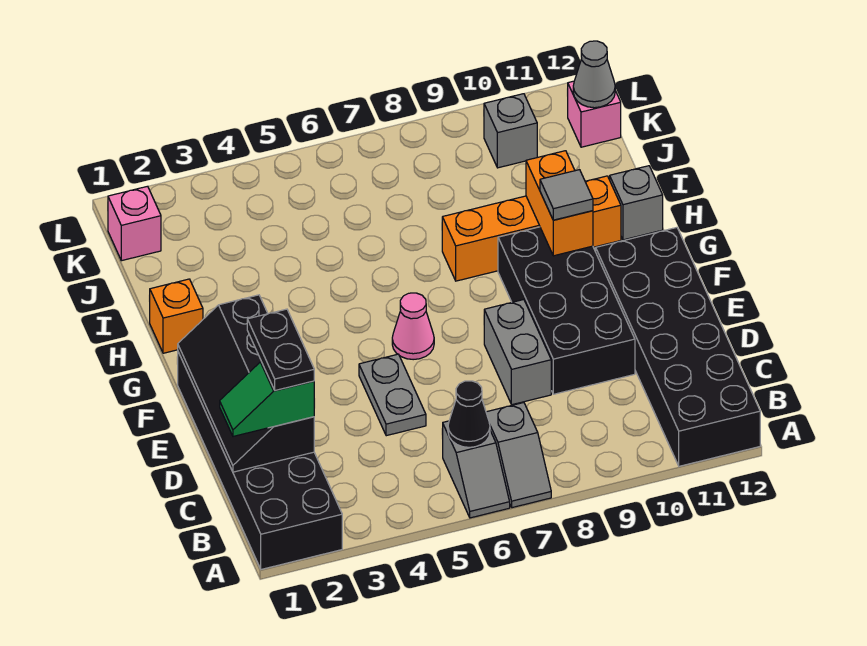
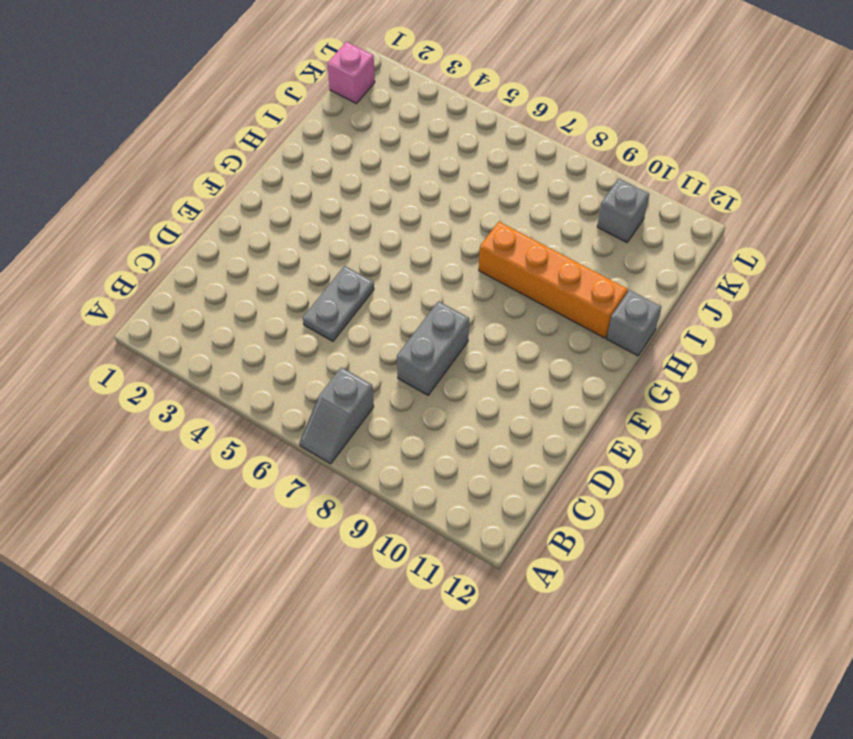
none -> black brick A1:F2 level 1
none -> grey slope A6:B6 level 1 top B
none -> black brick A11:F12 level 1

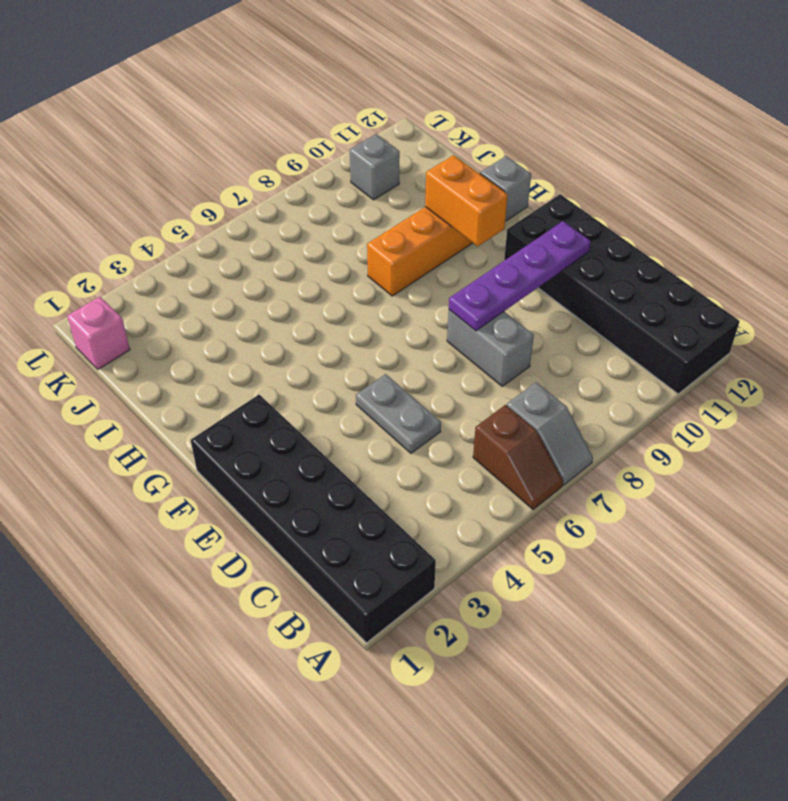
brown slope A6:B6 level 1 top B -> grey slope A6:B6 level 1 top B
purple plate E8:E11 level 2 -> none
none -> black brick D9:G10 level 1
none -> pink cone F6 level 1
none -> orange brick H1 level 1

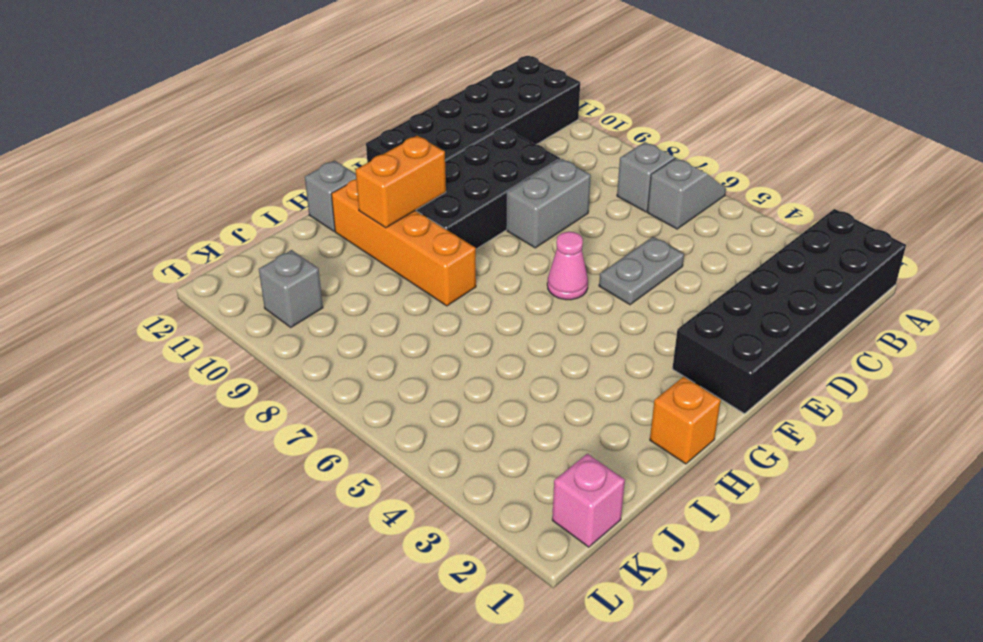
none -> pink brick K12 level 1
none -> black cone B6 level 2
none -> black slope C1:F2 level 2 top 2

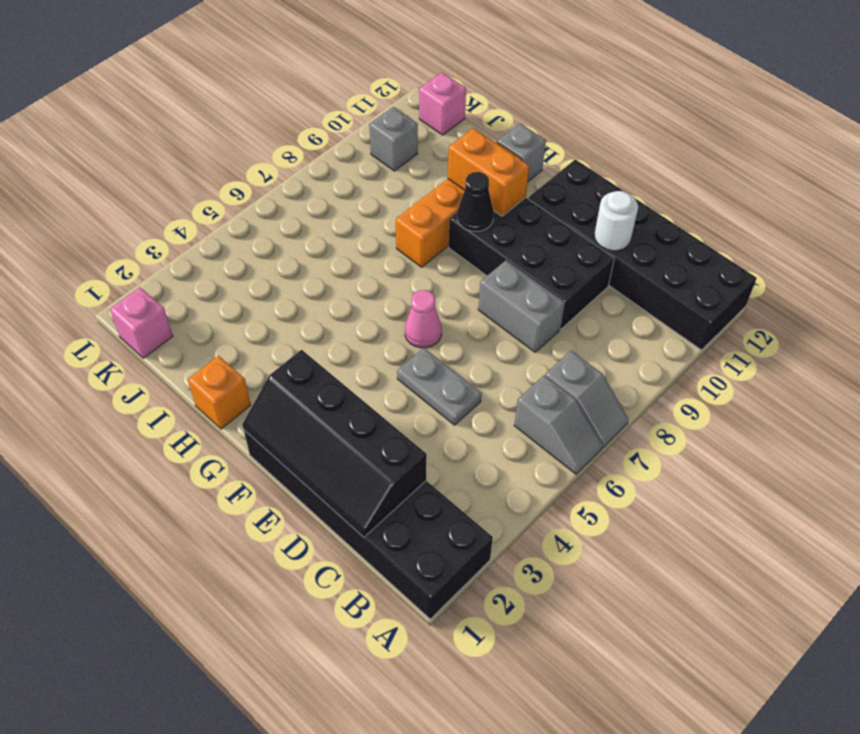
white round brick D11 level 2 -> none
black cone G9 level 2 -> black cone B6 level 2
none -> grey cone K12 level 2
none -> green slope C1:C2 level 3 top 2
none -> grey tile G10 level 3

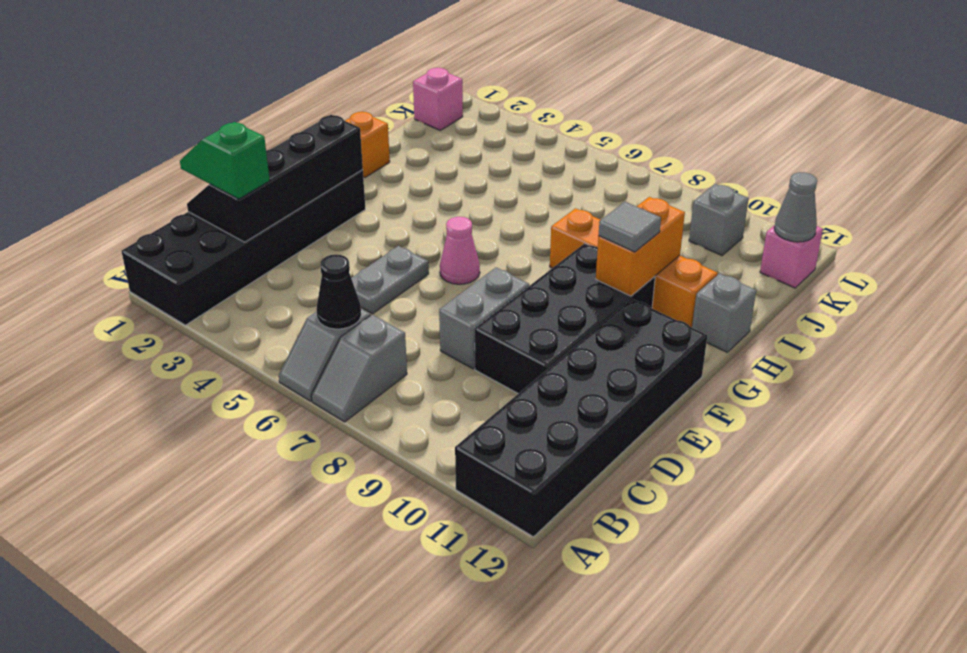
none -> black plate C2:D2 level 4

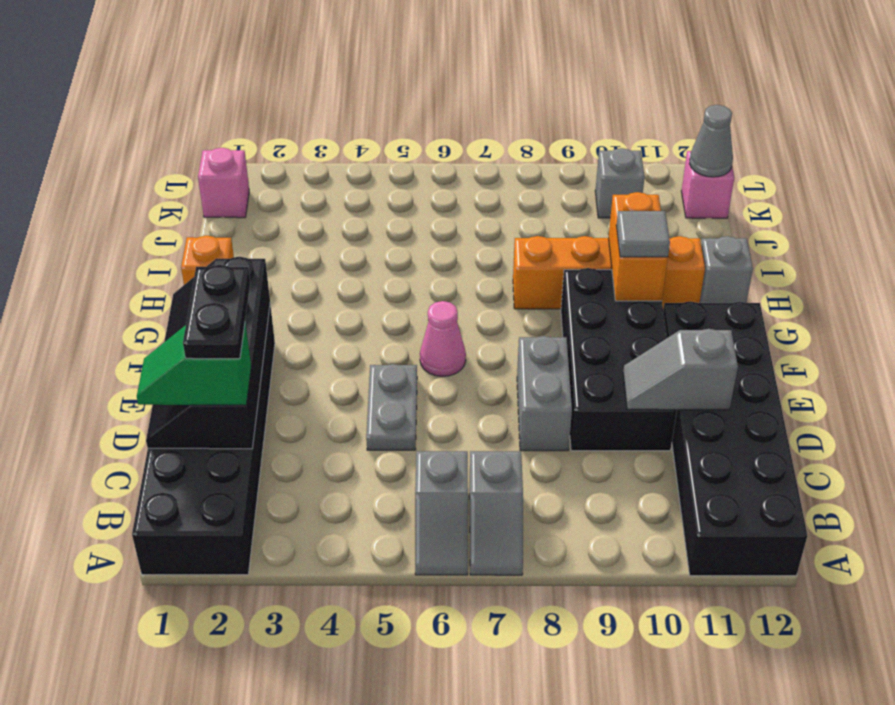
grey slope D10:D11 level 2 top 11 -> none
none -> black cone B6 level 2

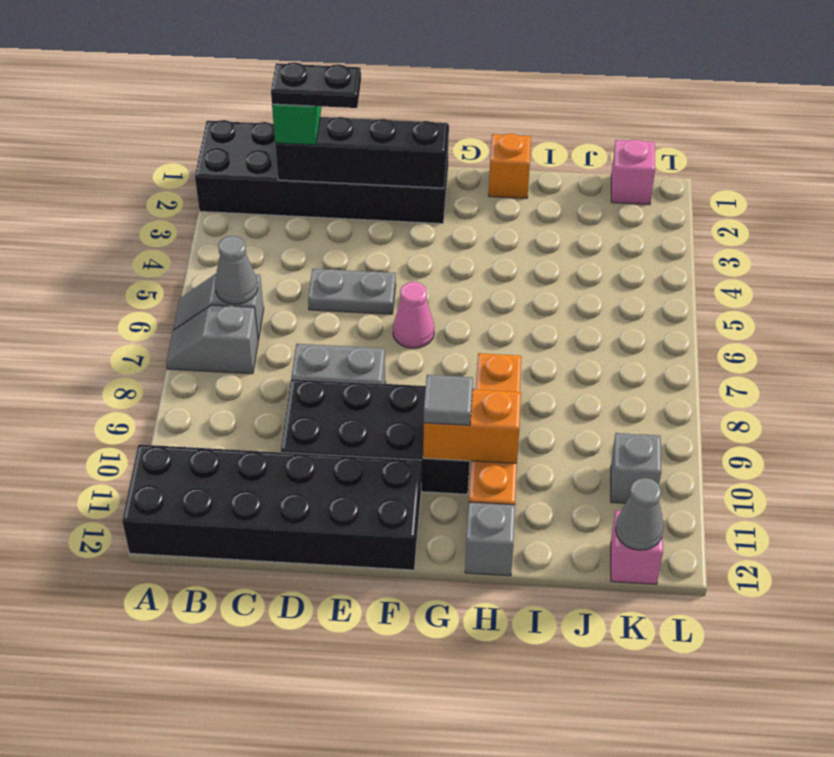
grey cone B6 level 2 -> black cone B6 level 2

